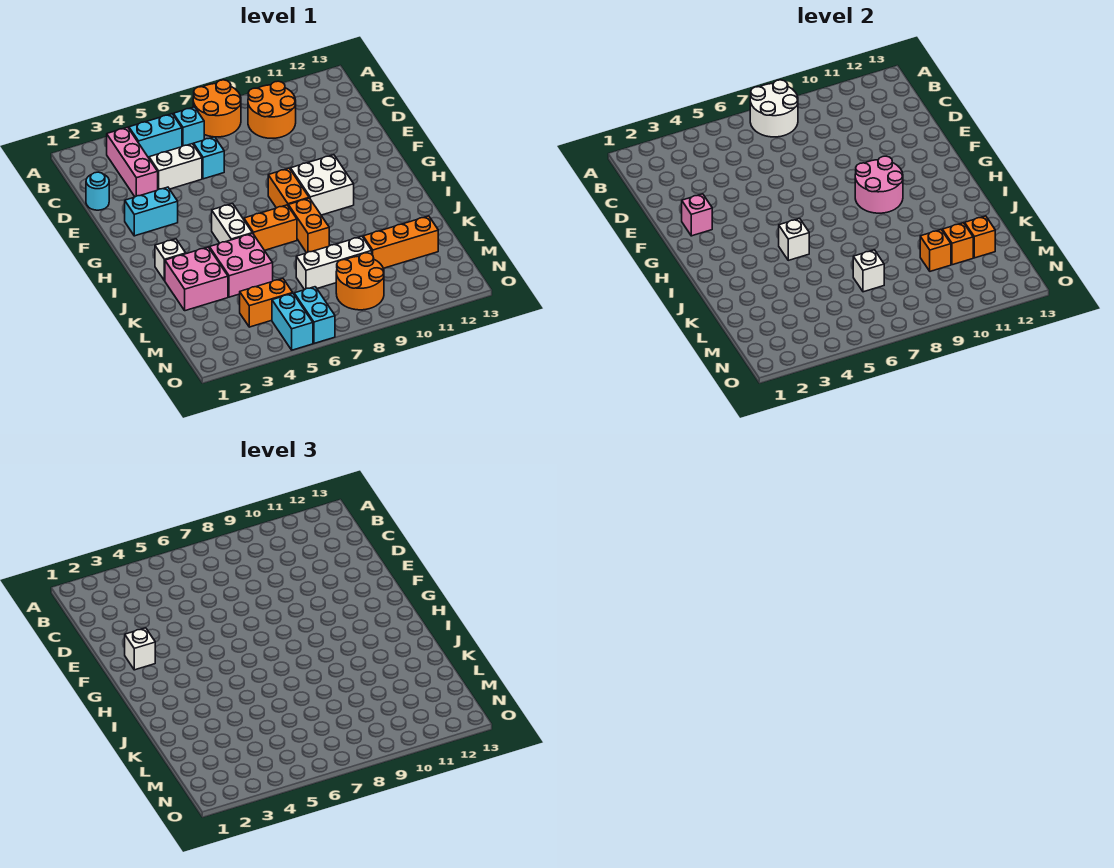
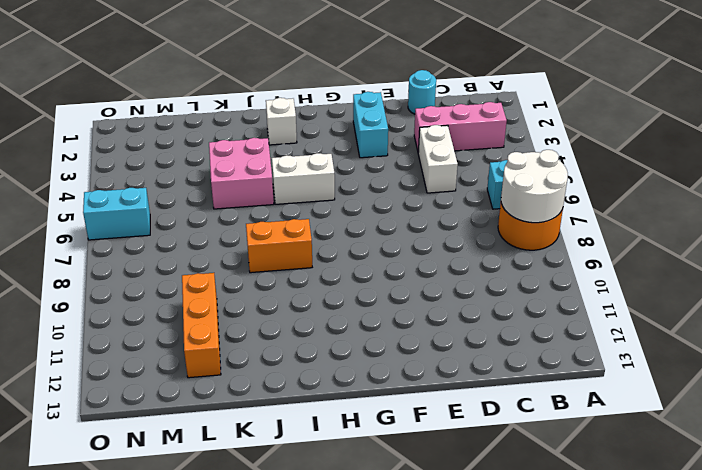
none -> cyan brick B4:B5 level 1
none -> orange round brick B9:C10 level 1
none -> cyan brick D6 level 1
none -> orange brick G8:H8 level 1

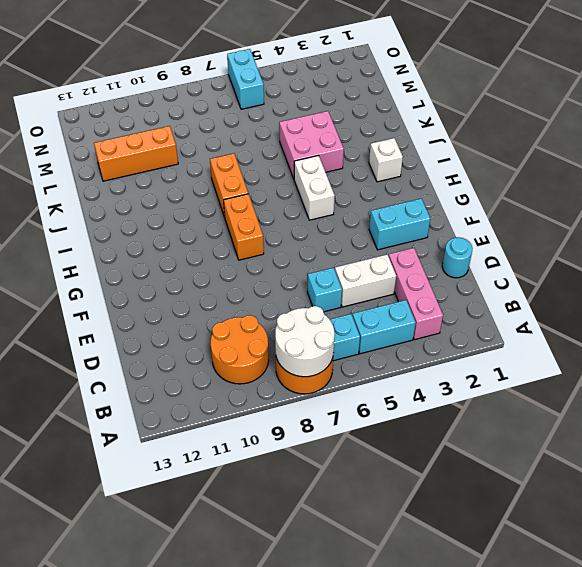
none -> white brick G9:H10 level 1
none -> orange brick I6:I7 level 1
none -> pink brick J2:K3 level 1
none -> white brick L7:L9 level 1

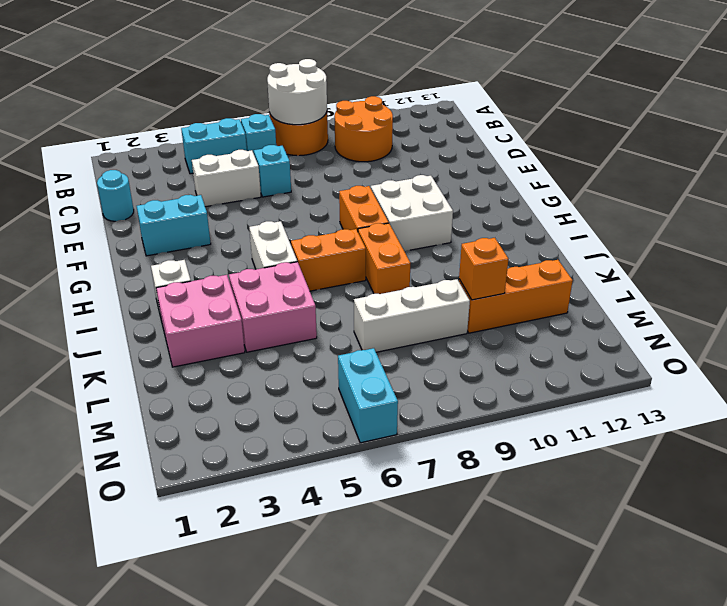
none -> pink brick B3:D3 level 1
none -> orange brick M4:M5 level 1
none -> orange round brick M8:N9 level 1
none -> cyan brick N5:O5 level 1

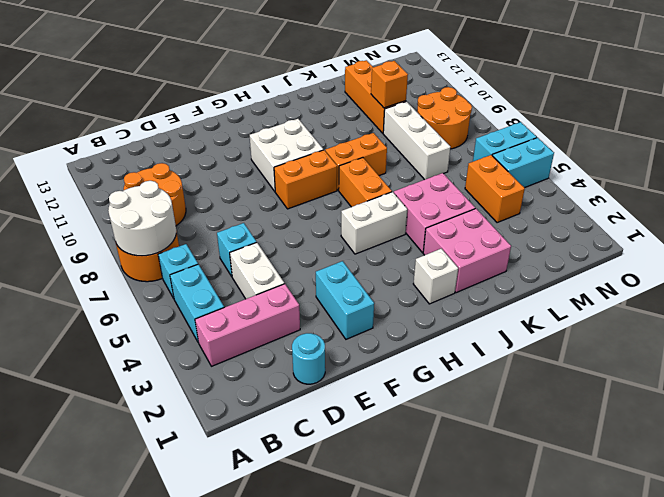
none -> pink brick F2 level 2
none -> pink round brick G9:H10 level 2
none -> white brick I5 level 2
none -> white brick L7 level 2

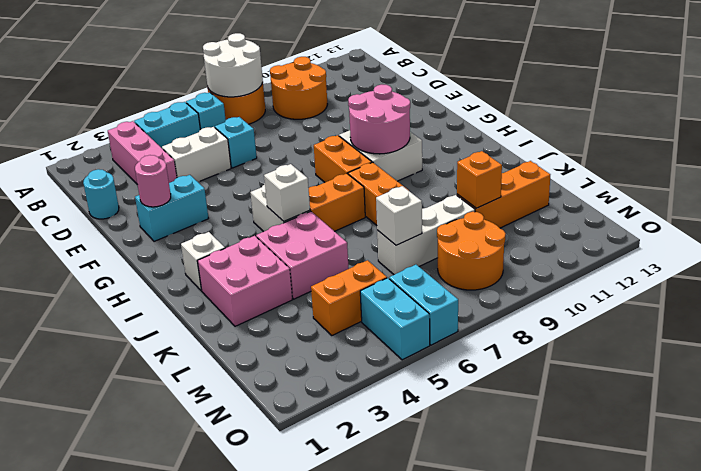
pink round brick F2 level 2 -> pink brick F2 level 2
none -> orange brick L11 level 2
none -> orange brick L12 level 2
none -> white brick F2 level 3

